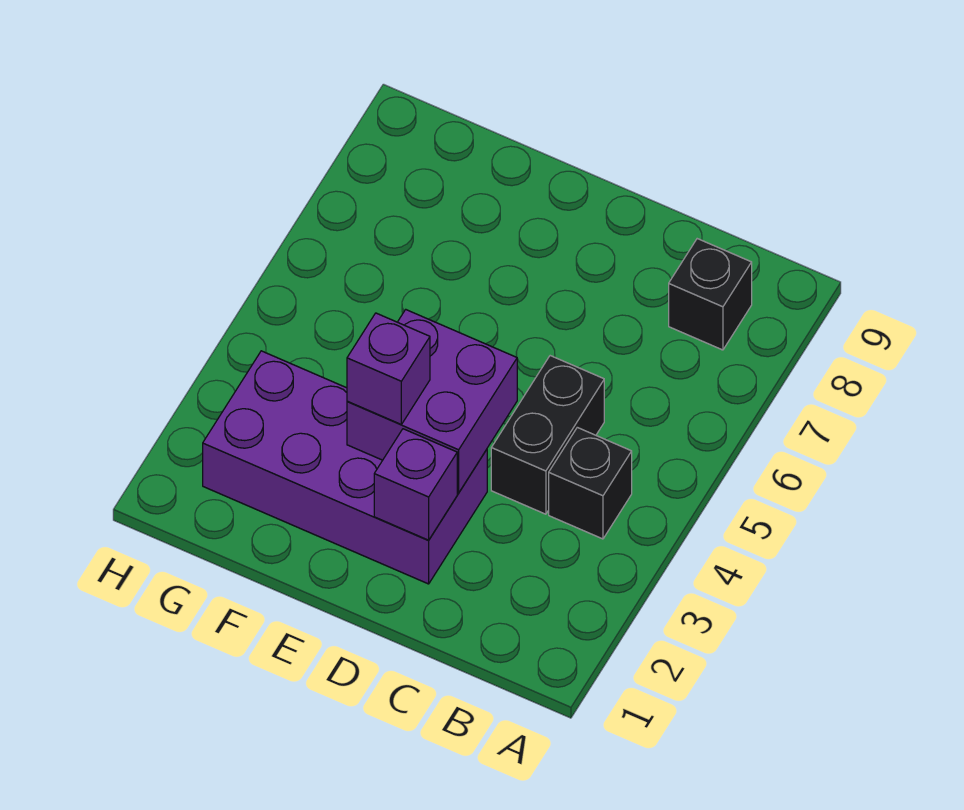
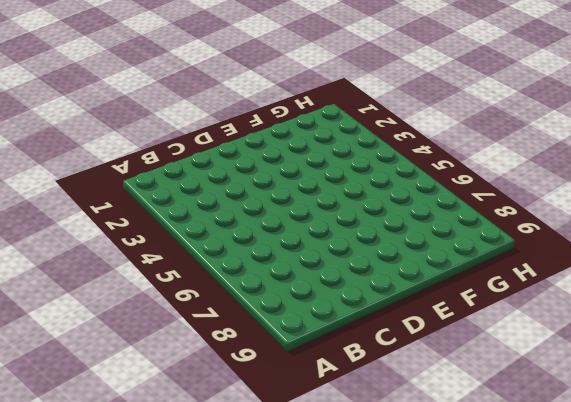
none -> black brick B4 level 1
none -> black brick B8 level 1

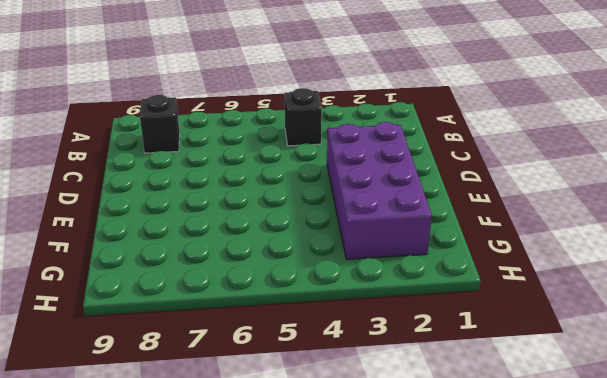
none -> black brick C4:C5 level 1
none -> purple brick D2 level 2

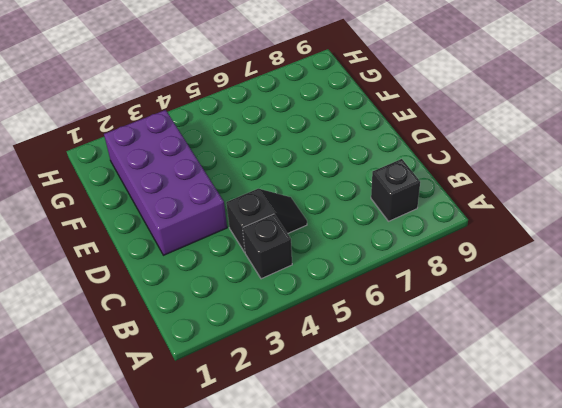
black slope C4:C5 level 1 top 4 -> black brick C4:C5 level 1
none -> purple brick D2 level 2
none -> purple brick D3:E4 level 2

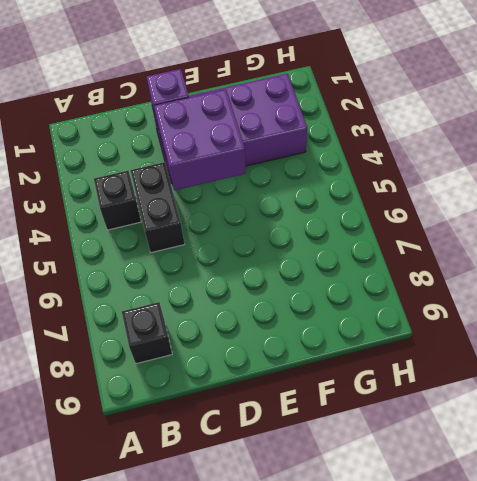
none -> purple brick E3 level 3

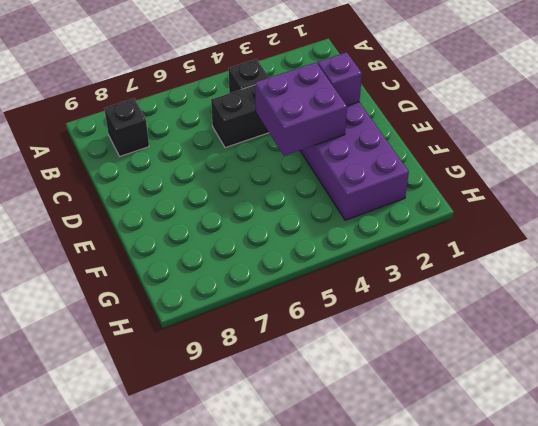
none -> purple brick E3 level 3

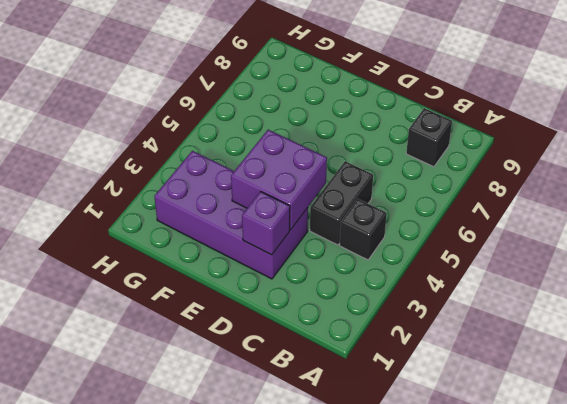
none -> purple brick E3 level 3

